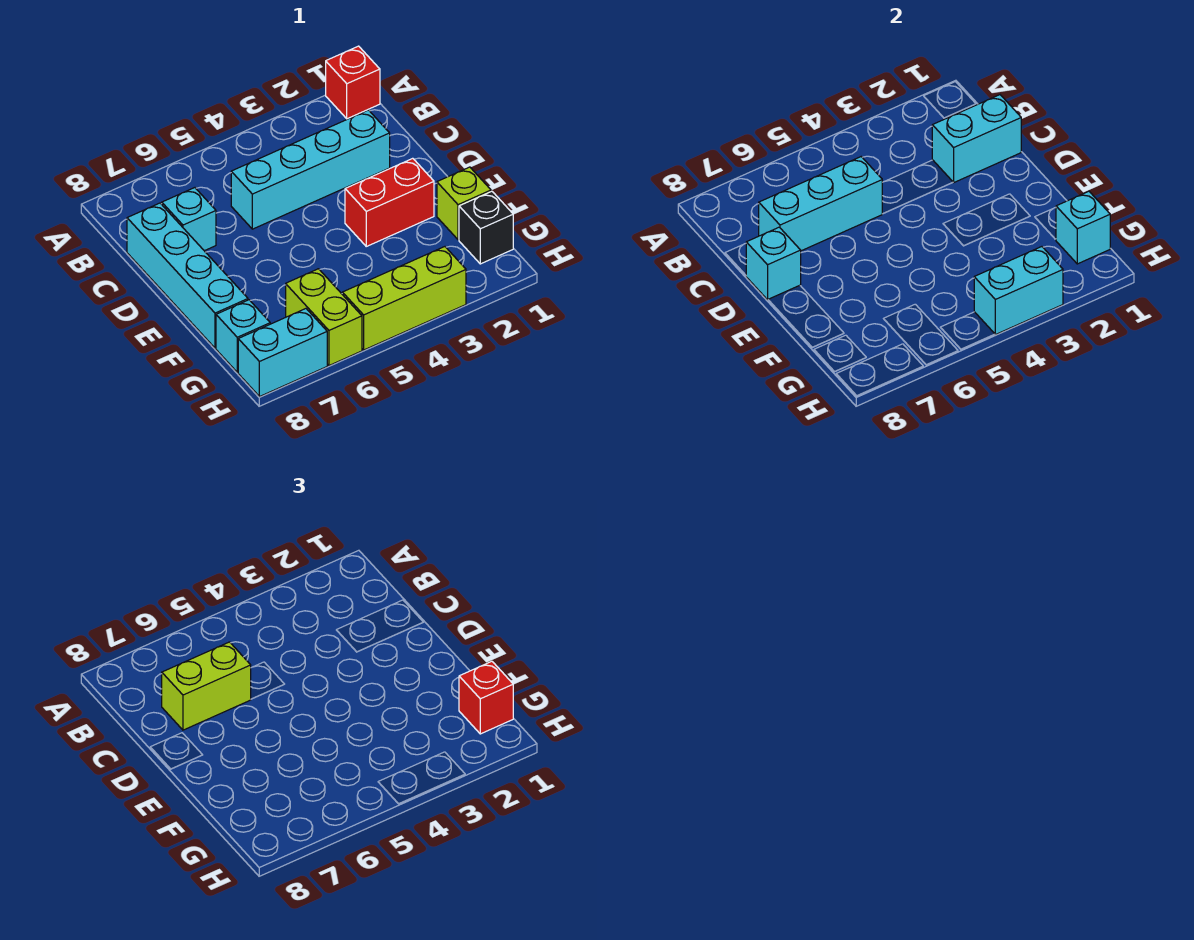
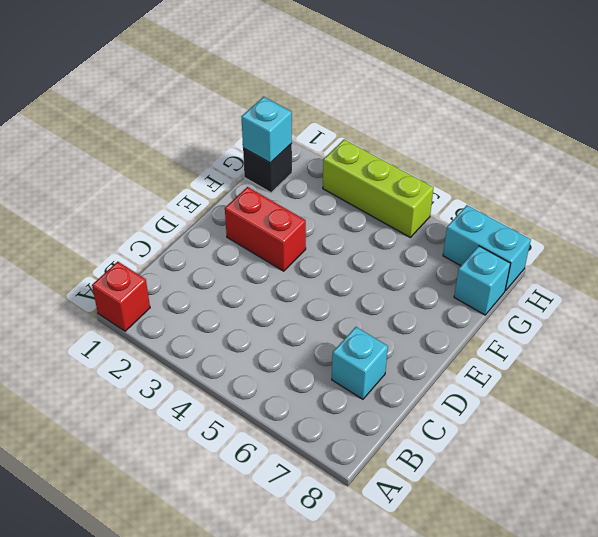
none -> cyan brick C2:C5 level 1
none -> cyan brick C8:F8 level 1
none -> lime brick F1 level 1

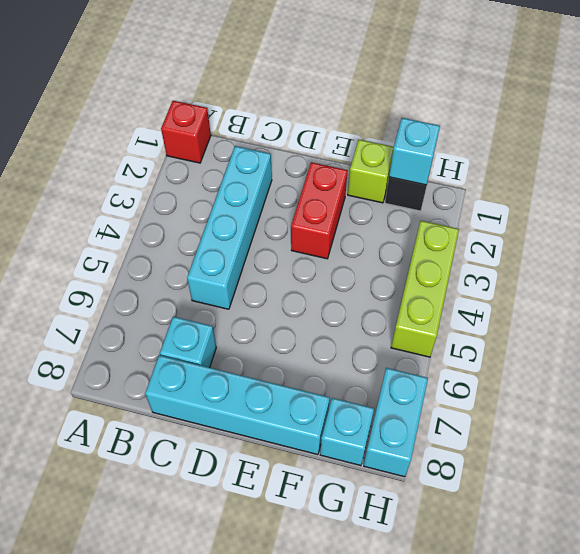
none -> lime brick G6:H6 level 1
none -> cyan brick C1:C2 level 2
none -> cyan brick C5:C7 level 2

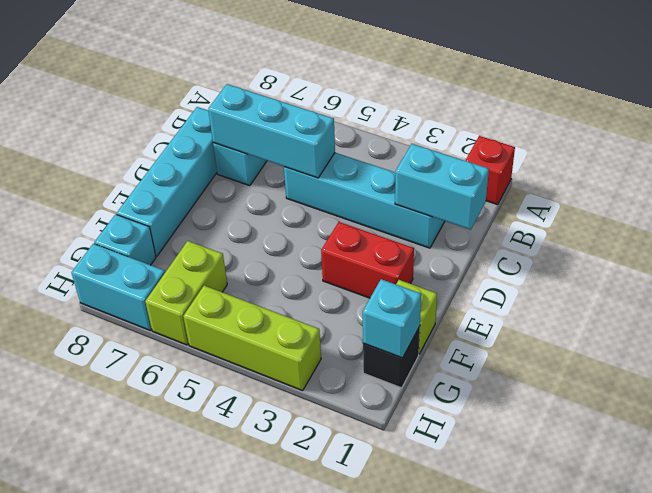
none -> cyan brick D8 level 2
none -> cyan brick H3:H4 level 2
none -> lime brick C6:C7 level 3

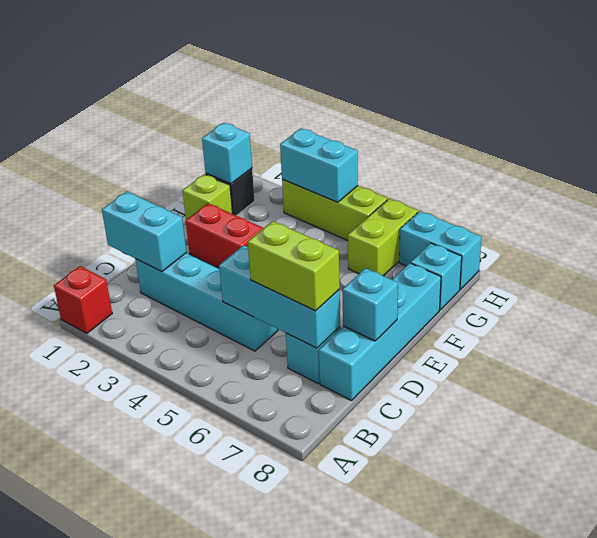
none -> red brick G1 level 3

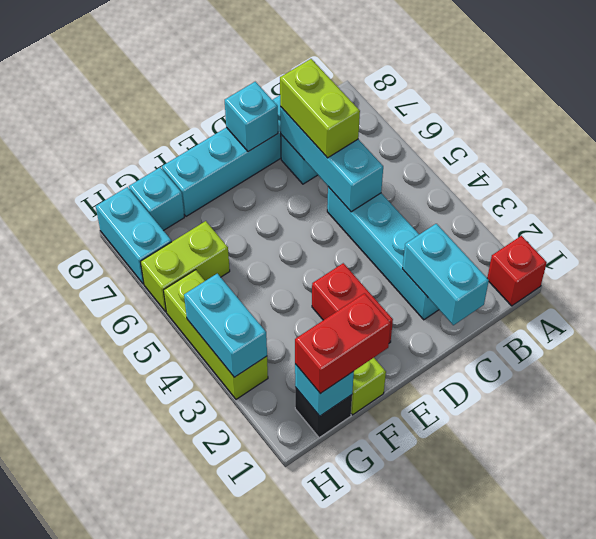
red brick F1:G1 level 3 -> red brick G1 level 3

